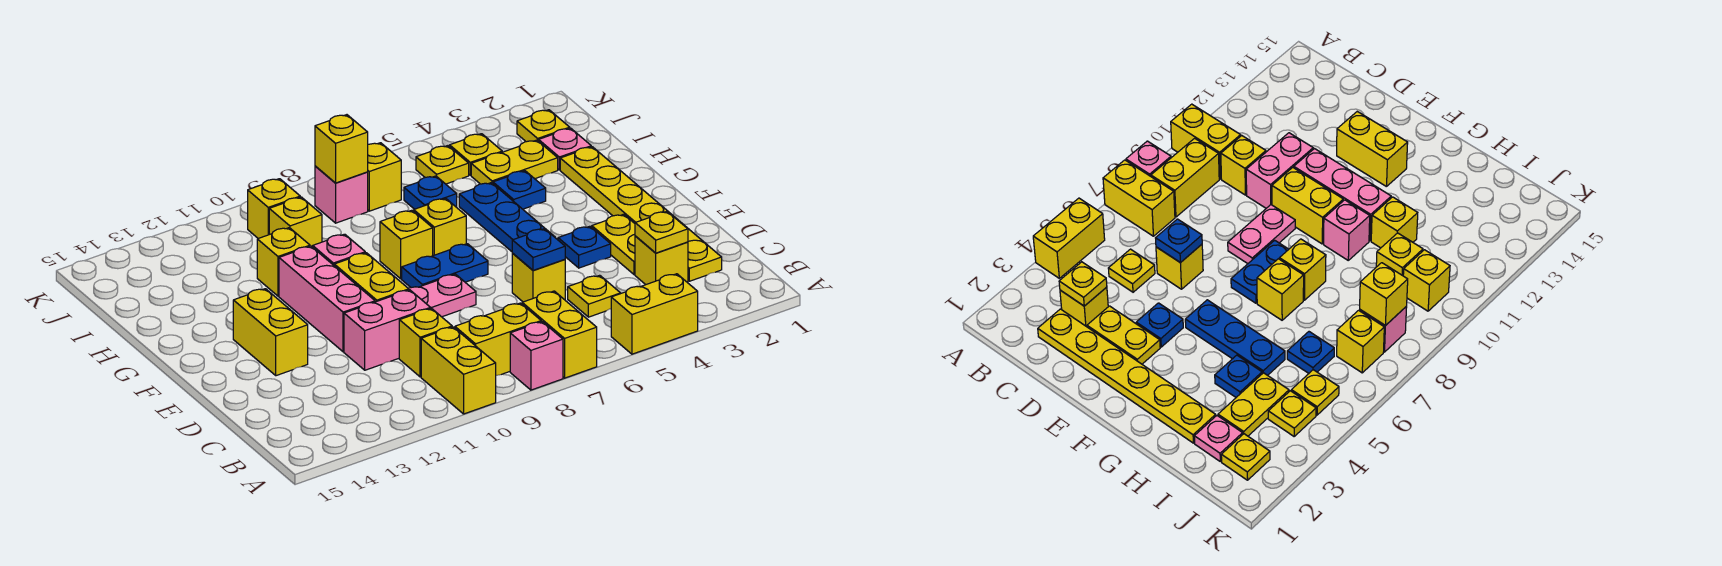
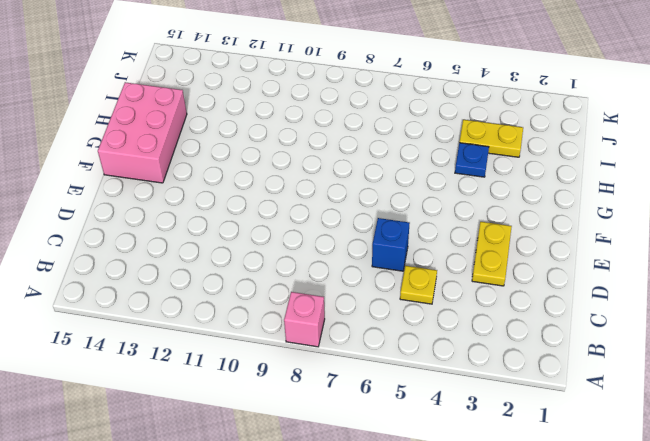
blue brick D6 level 1 -> yellow brick D6 level 1
pink brick F14:H15 level 1 -> none
none -> yellow brick A4:A5 level 1
none -> yellow brick A7:B7 level 1
none -> yellow brick A10:B10 level 1
none -> yellow brick B8:B9 level 1

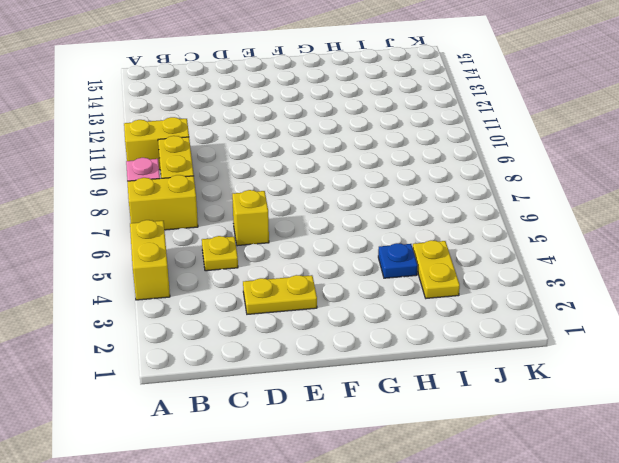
none -> yellow plate C2:H2 level 1
none -> yellow brick C3 level 1
none -> yellow brick C10 level 1
none -> pink brick D10:D11 level 1

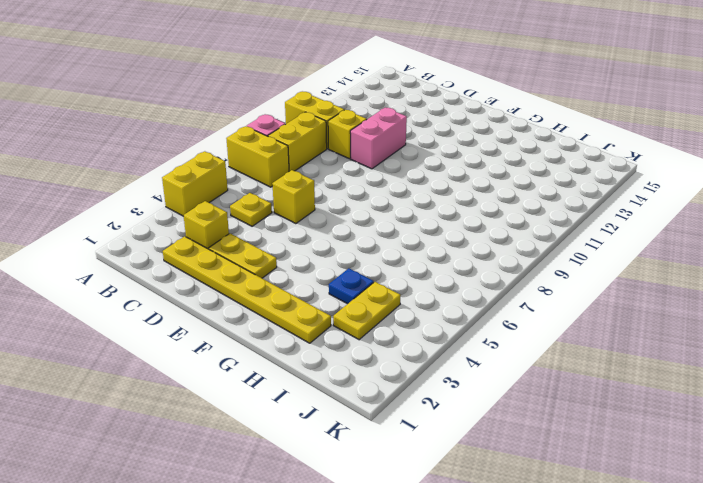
none -> blue plate E4 level 1
none -> pink plate E8:E9 level 1
none -> yellow brick E10:F10 level 1
none -> pink brick E11:G11 level 1

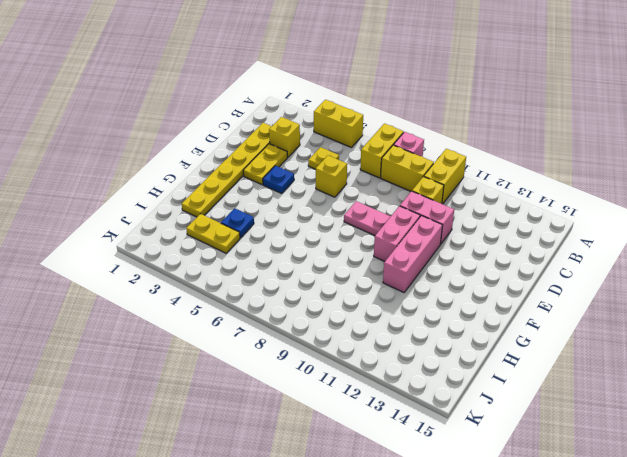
pink brick E10:F10 level 1 -> yellow brick E10:F10 level 1
none -> yellow brick E13:F13 level 1
none -> blue plate F5:H5 level 1
none -> blue plate F7:F8 level 1
none -> yellow brick G7 level 1

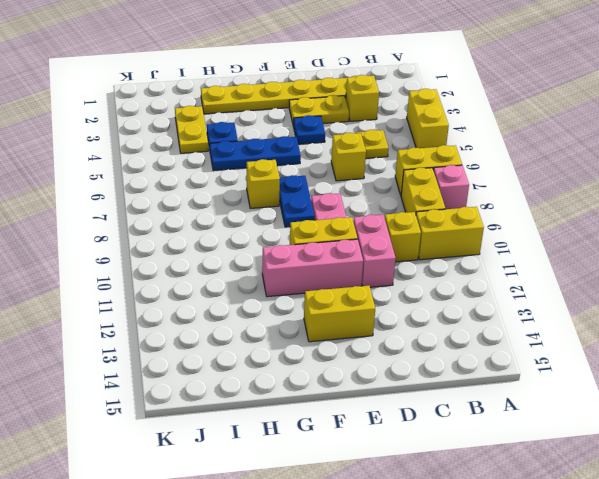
none -> yellow brick G8 level 1
none -> pink brick G10 level 1
none -> yellow brick H11 level 1
none -> pink plate I2 level 1

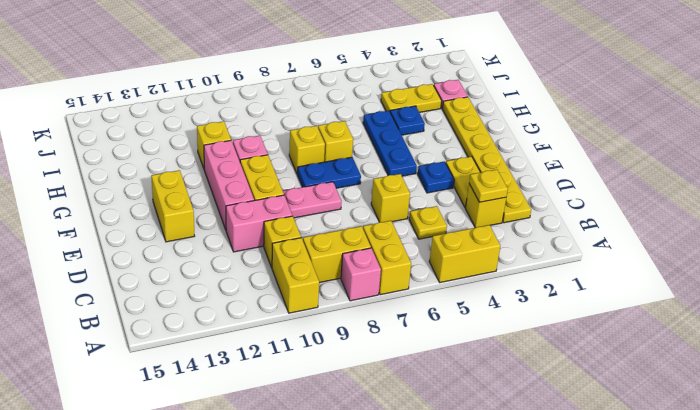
none -> blue plate I6 level 1
none -> yellow brick I10 level 1
none -> yellow plate J2 level 1
none -> yellow plate J4 level 1

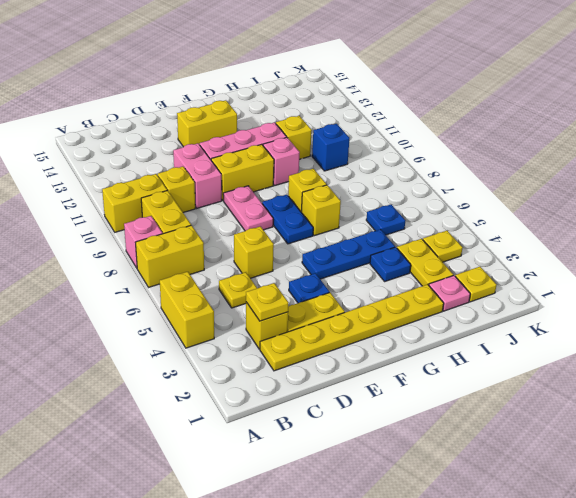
blue brick I10 level 1 -> yellow brick I10 level 1
none -> yellow plate J5 level 1
none -> yellow brick J7 level 1
none -> pink brick J8 level 1
none -> yellow brick J10 level 1

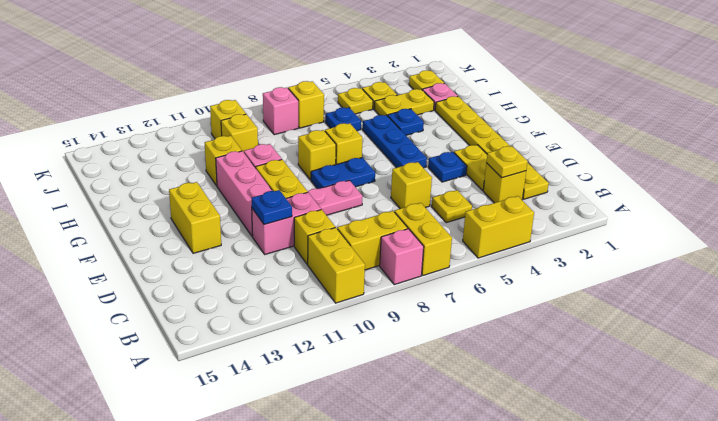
blue plate D11 level 2 -> blue plate D6 level 2
none -> yellow brick J8 level 2

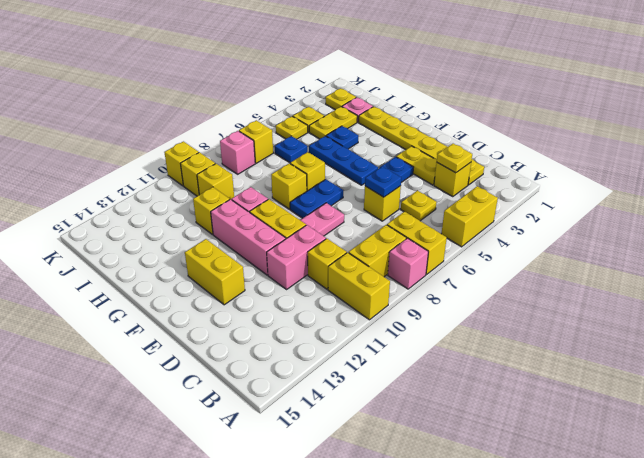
yellow brick K10 level 1 -> yellow brick J8 level 2

